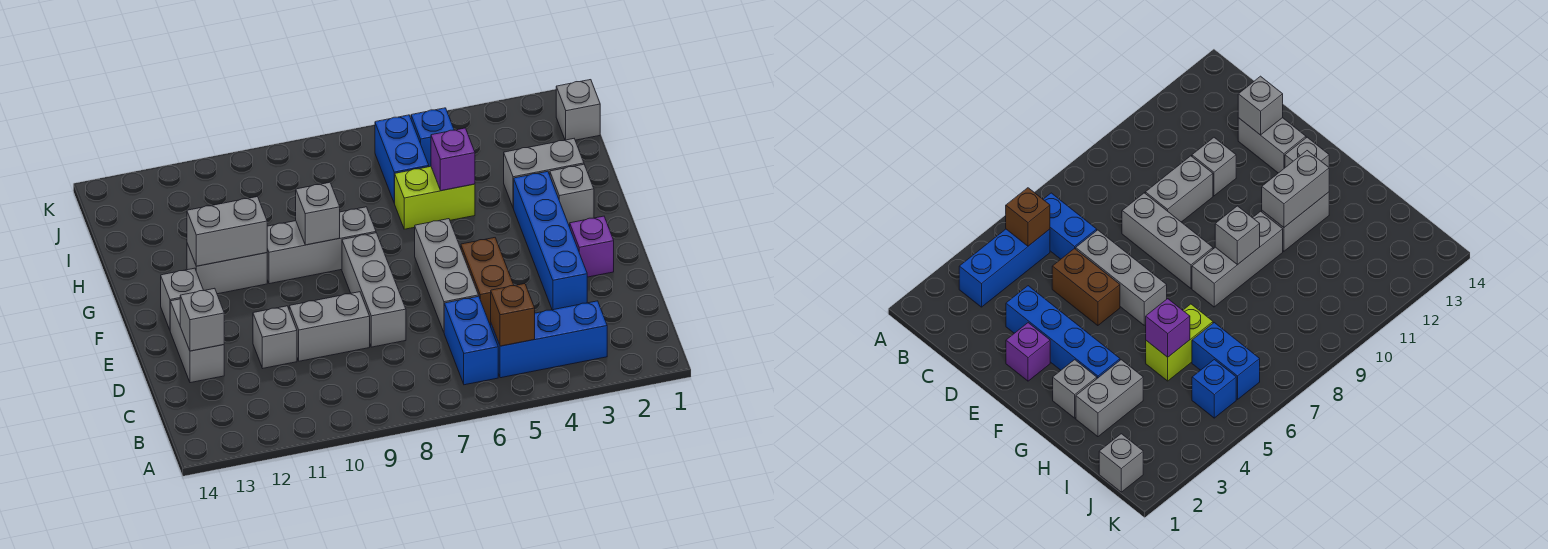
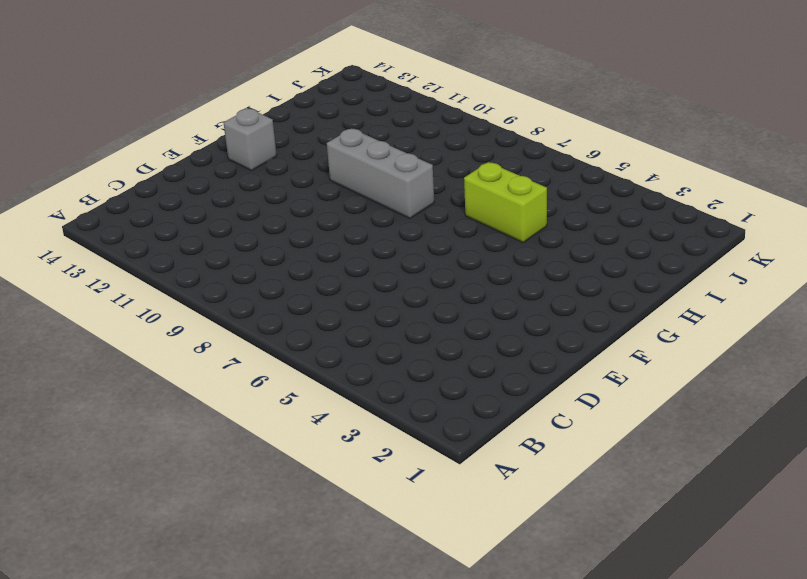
none -> blue brick B3:B5 level 1
none -> blue brick B6:C6 level 1
none -> blue brick D3:G3 level 1

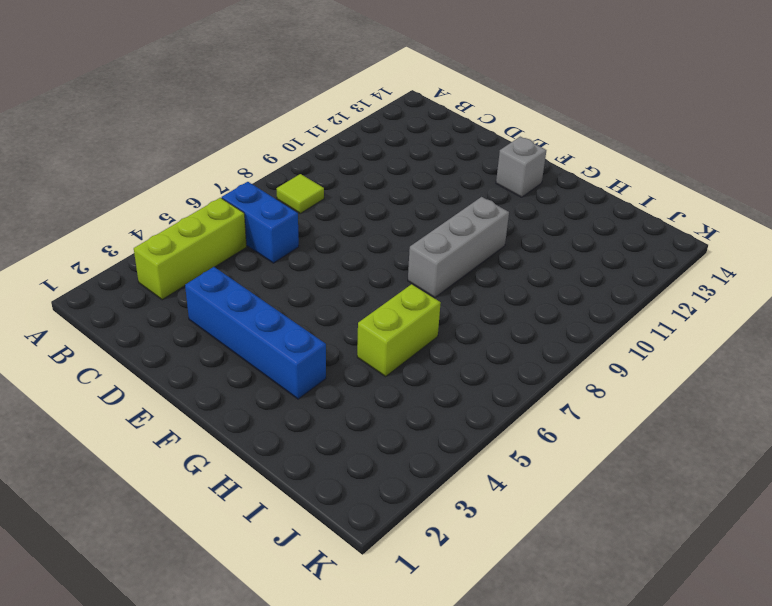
lime brick B3:B5 level 1 -> blue brick B3:B5 level 1
lime tile B8 level 1 -> none
none -> brown brick D5:E5 level 1
none -> grey brick D6:F6 level 1
none -> grey brick D8:F8 level 1

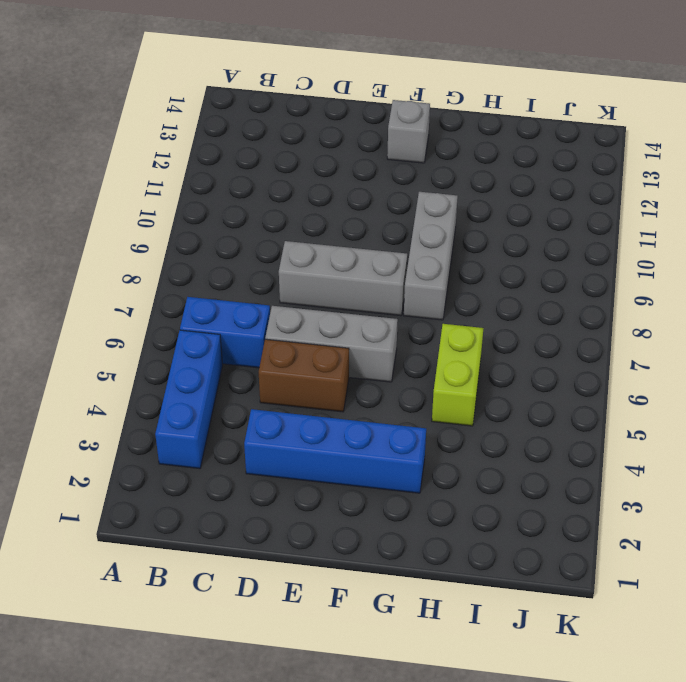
none -> grey brick D9:D10 level 1
none -> grey brick D11 level 1
none -> grey brick D13:E13 level 1

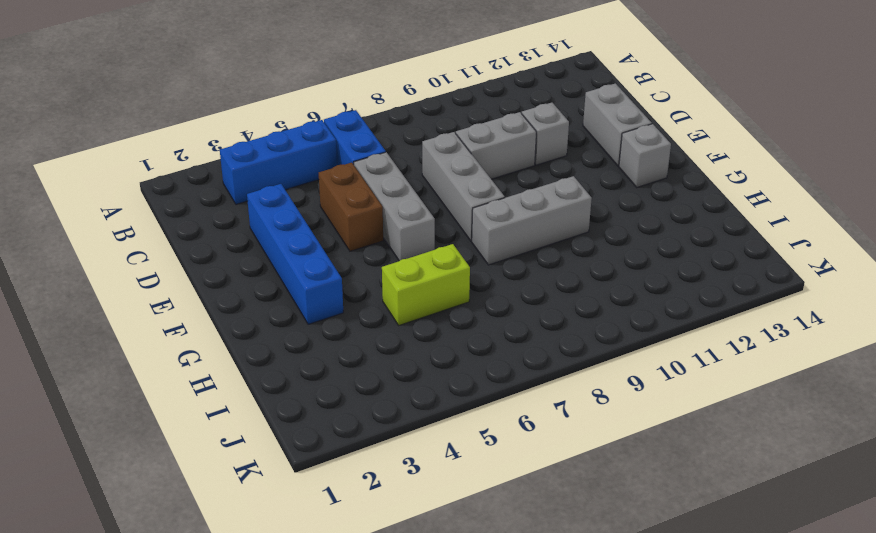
none -> purple brick E2 level 1
none -> grey brick G2 level 1
none -> grey brick G11:G12 level 1

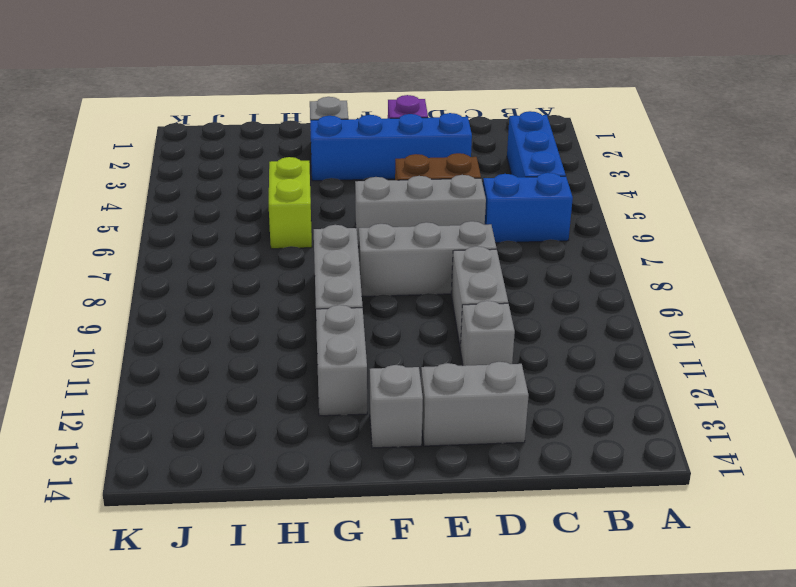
none -> grey brick H2:H3 level 1
none -> blue brick I6:J6 level 1
none -> grey brick J1 level 1

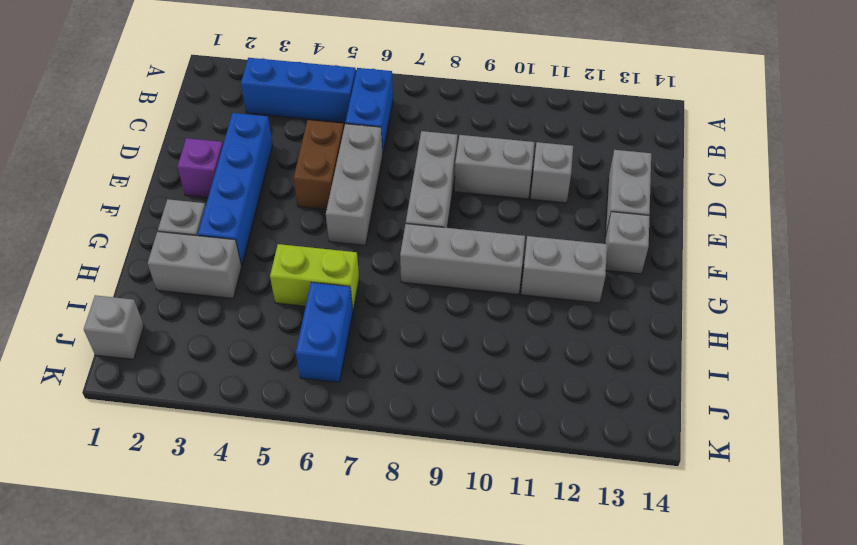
none -> blue brick J5 level 1
none -> brown brick B5 level 2
none -> grey brick D13 level 2

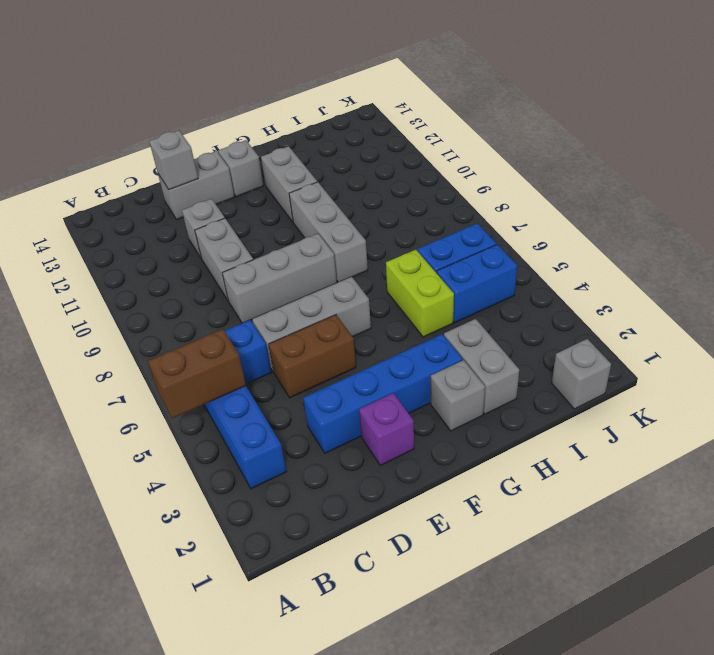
brown brick A5:B5 level 2 -> brown brick B5 level 2
blue brick I5:J5 level 1 -> blue brick J5 level 1
none -> grey brick G9 level 2
none -> grey brick G11:G12 level 2
none -> purple brick H5 level 2

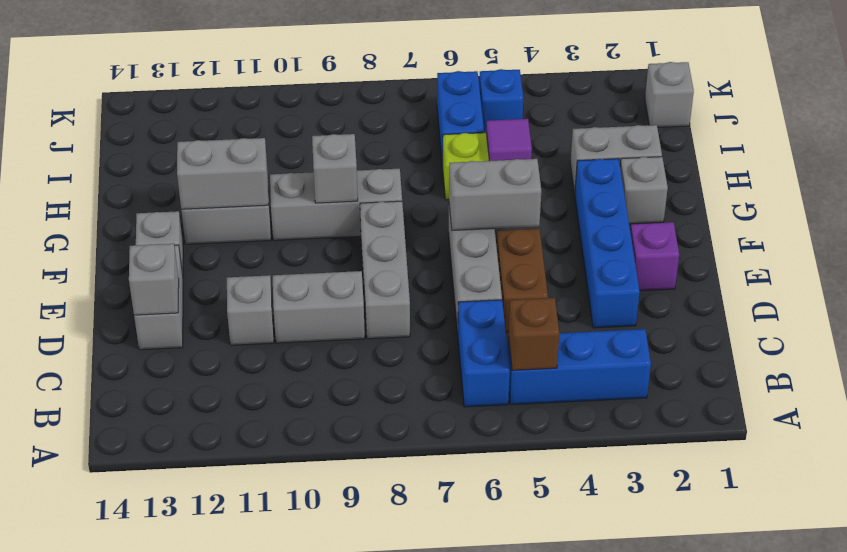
grey brick F5:F6 level 2 -> none
purple tile H5 level 2 -> purple brick H5 level 2

